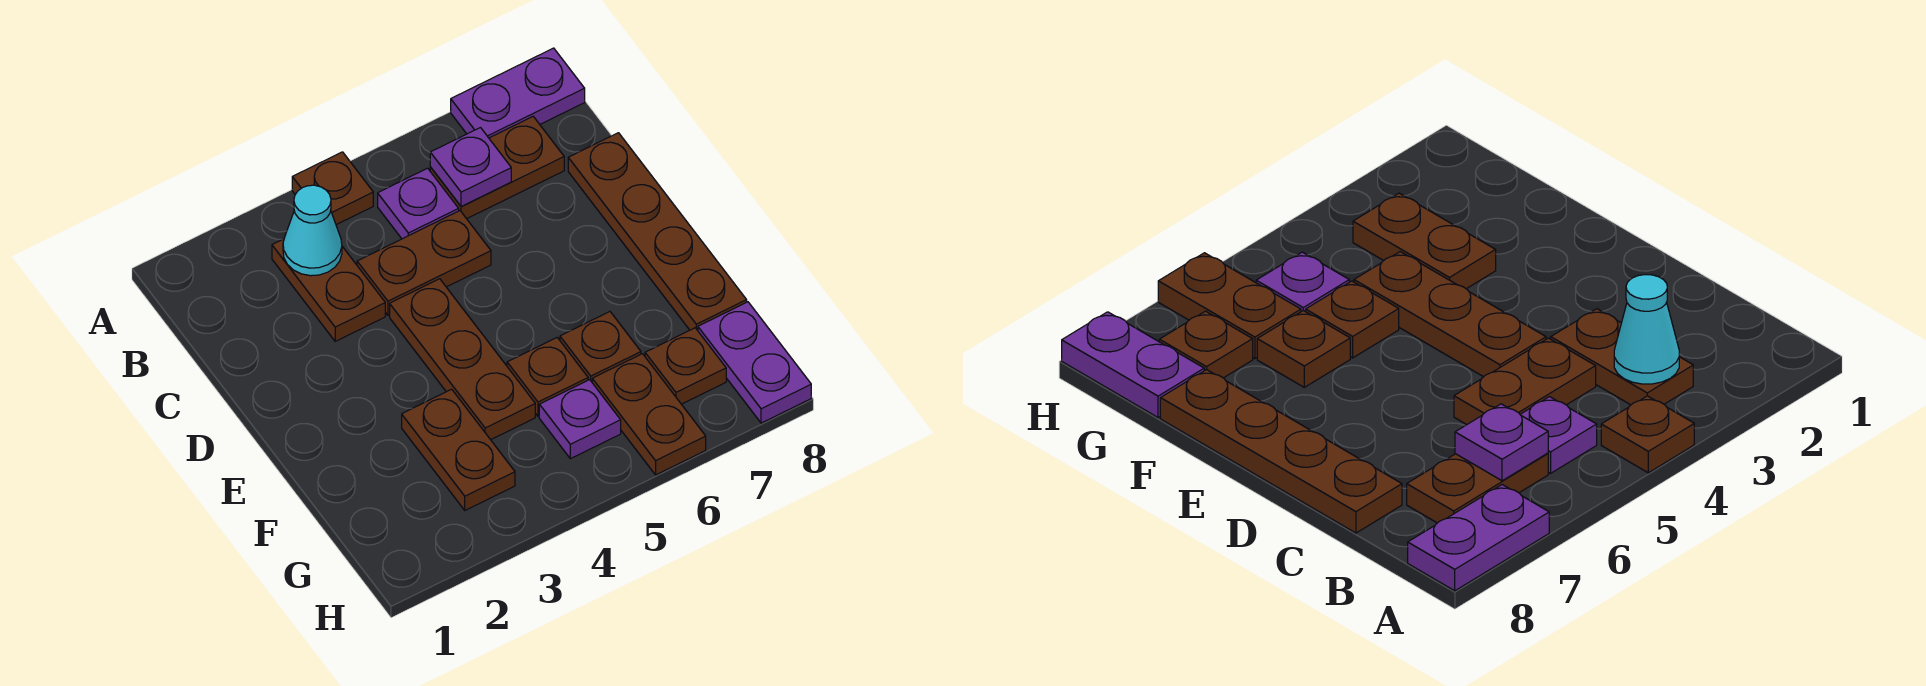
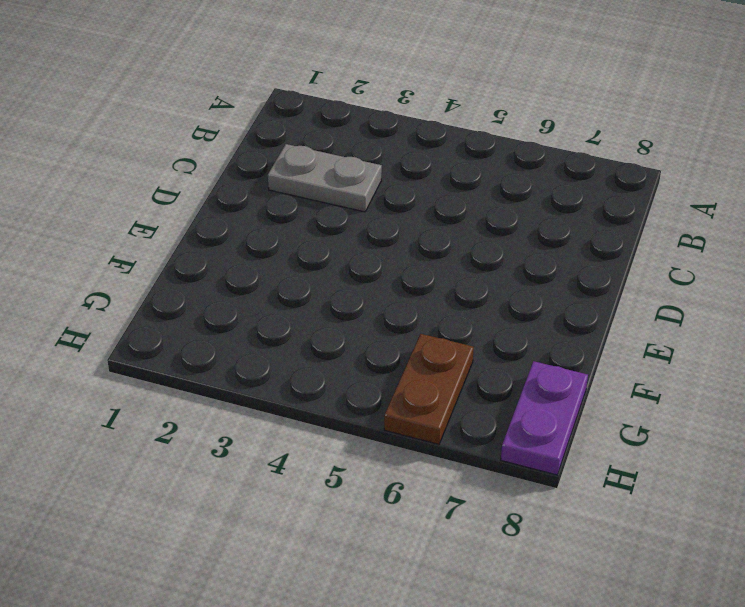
grey plate C2:C3 level 1 -> brown plate B3:C3 level 1
none -> brown plate A4 level 1
none -> purple plate A7:A8 level 1
none -> purple plate B5 level 1

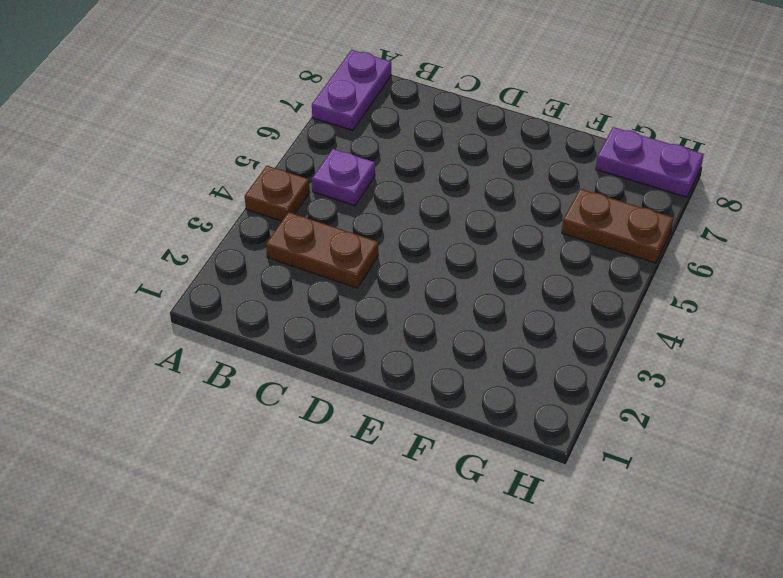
none -> brown plate B6:B7 level 1
none -> brown plate C4:C5 level 1
none -> brown plate C8:F8 level 1

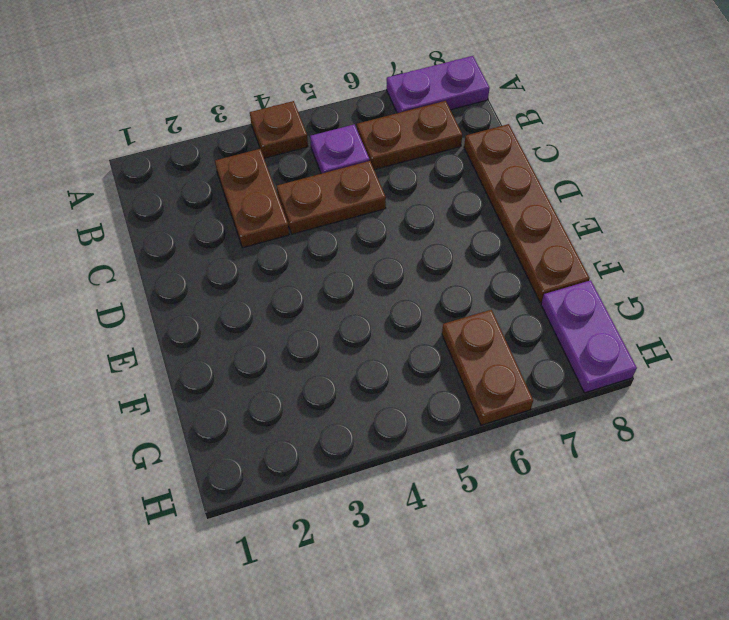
none -> brown plate D4:F4 level 1
none -> brown plate F3:G3 level 1
none -> brown plate F5 level 1

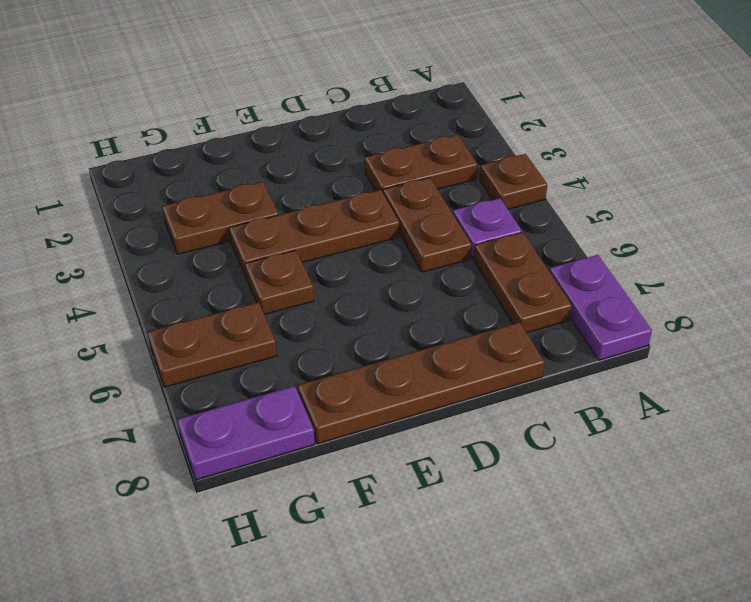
none -> brown plate F6 level 1
none -> purple plate G5 level 1
none -> brown plate G7 level 1

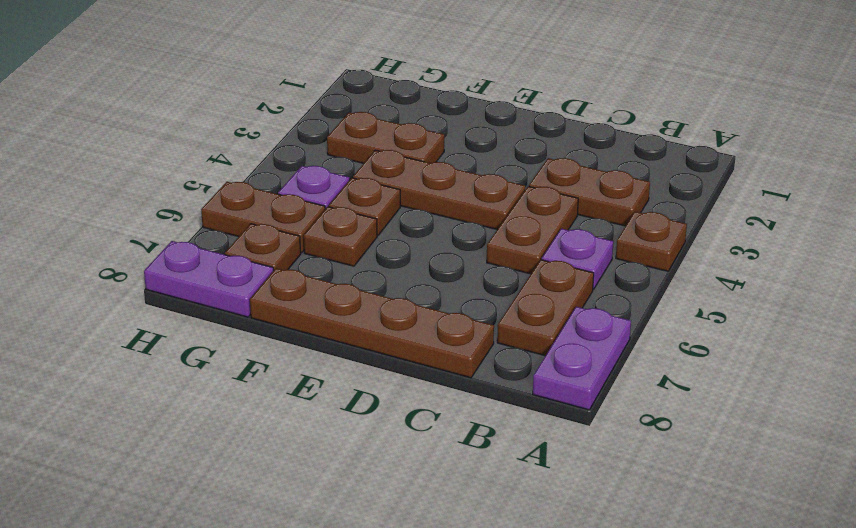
none -> cyan cone B3 level 2
none -> purple plate B6 level 2

